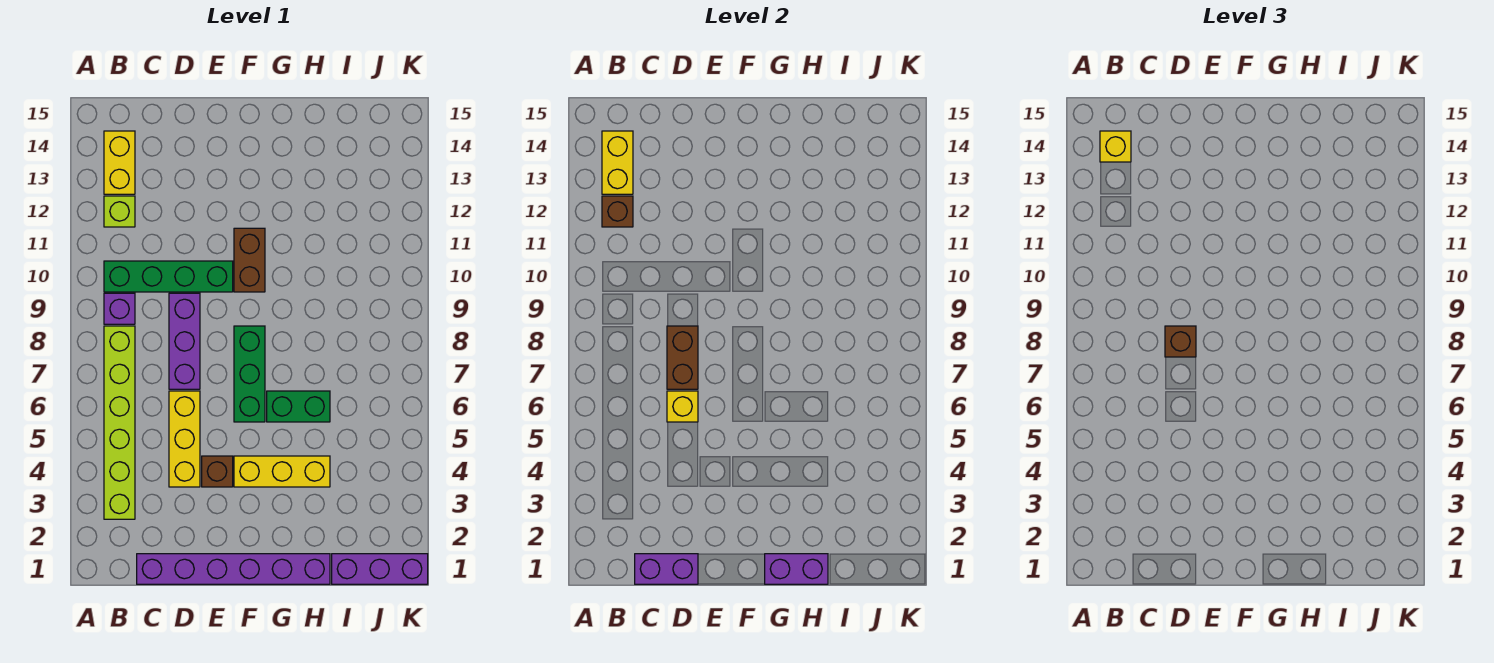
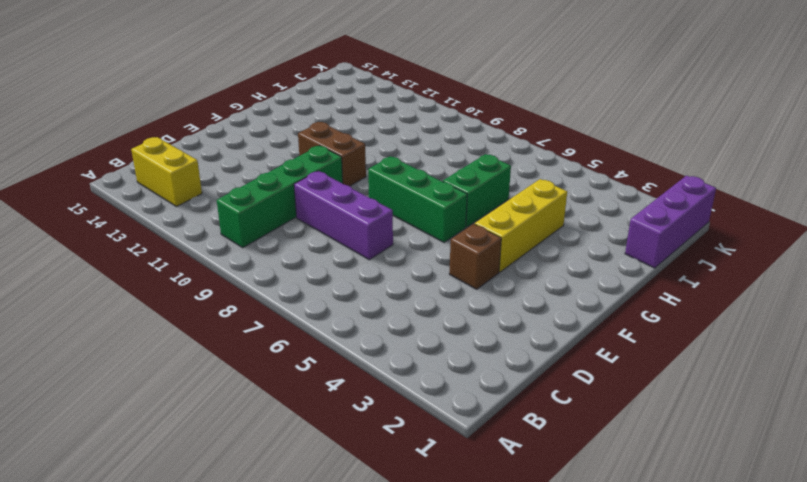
none -> lime brick B3:B8 level 1
none -> purple brick B9 level 1
none -> lime brick B12 level 1

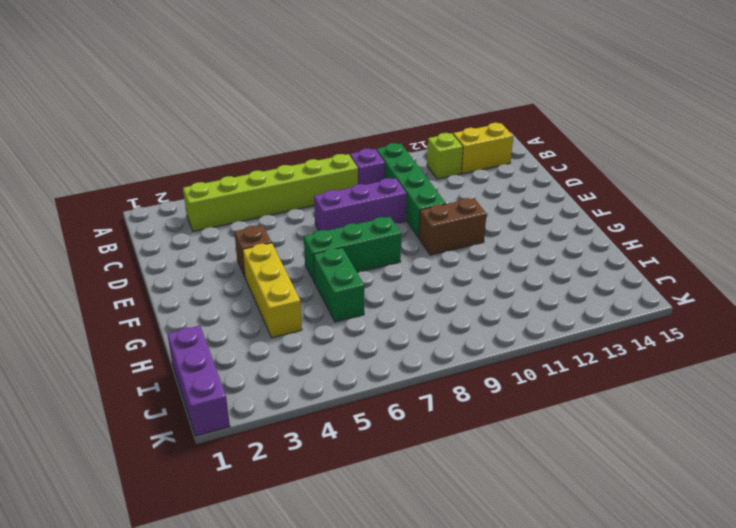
none -> purple brick C1:H1 level 1
none -> yellow brick D4:D6 level 1
none -> brown brick B12 level 2

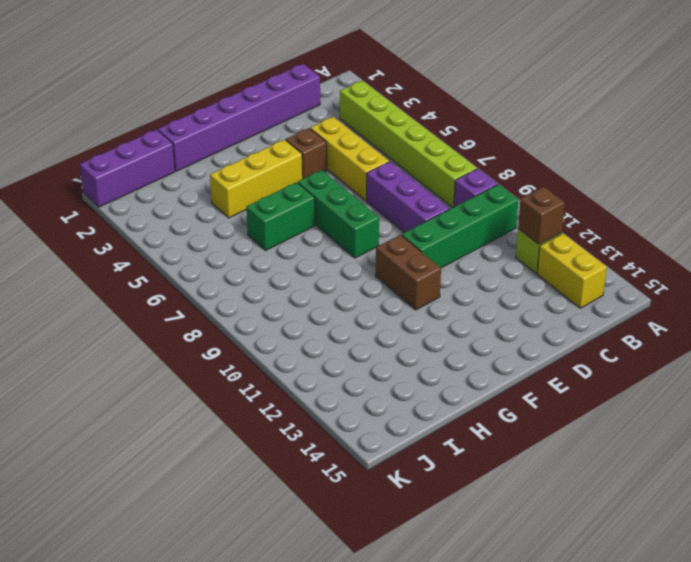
none -> yellow brick B13:B14 level 2
none -> purple brick C1:D1 level 2
none -> yellow brick D6 level 2

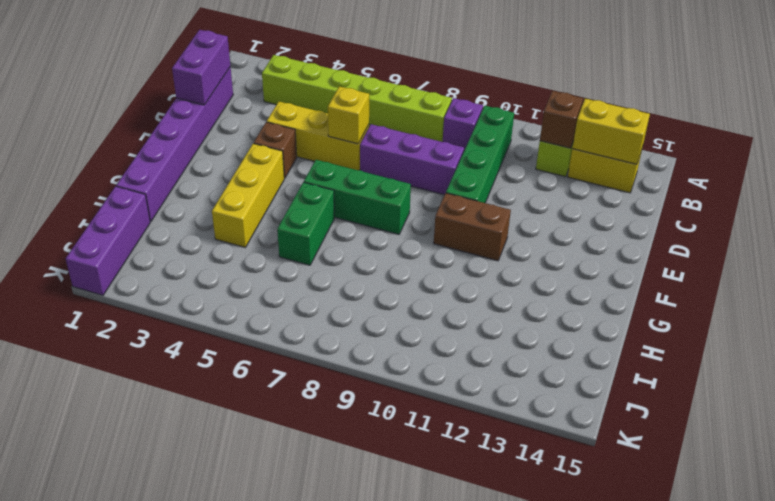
none -> brown brick D7:D8 level 2
none -> purple brick G1:H1 level 2
none -> yellow brick B14 level 3

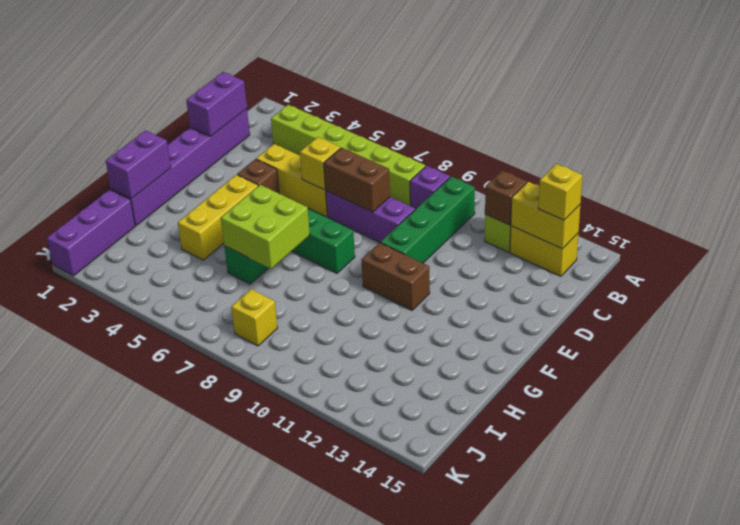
lime brick G6:H7 level 2 -> none
yellow brick J8 level 1 -> none
none -> brown brick D8 level 3

